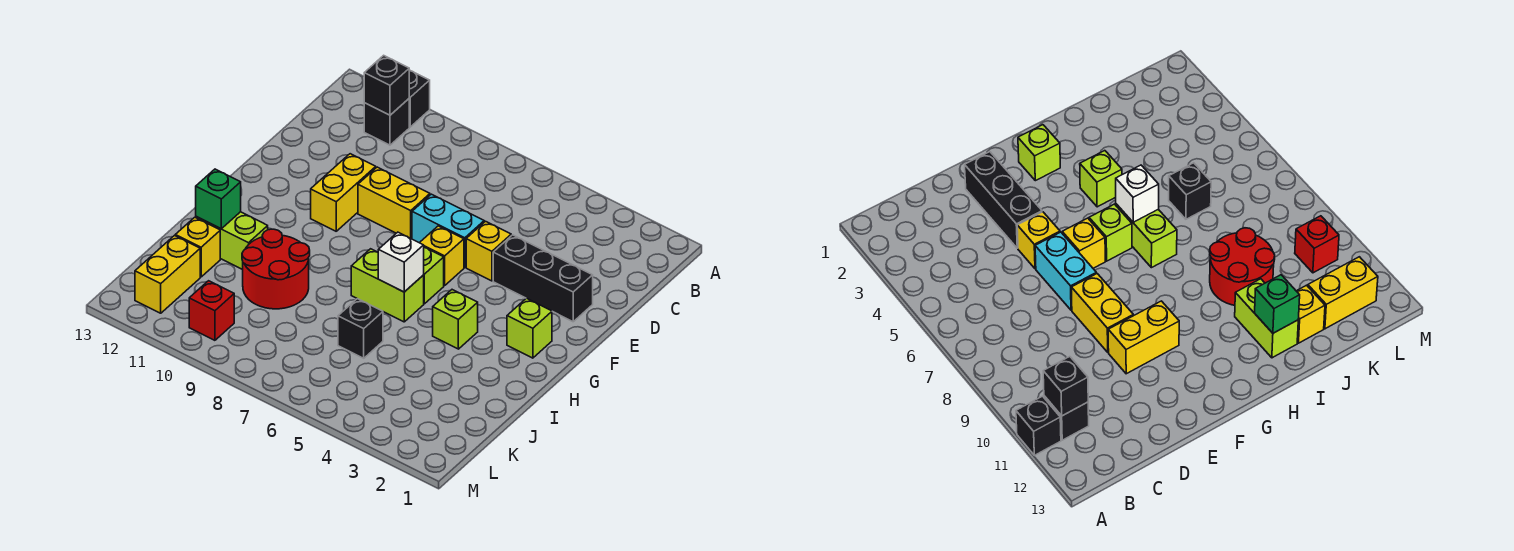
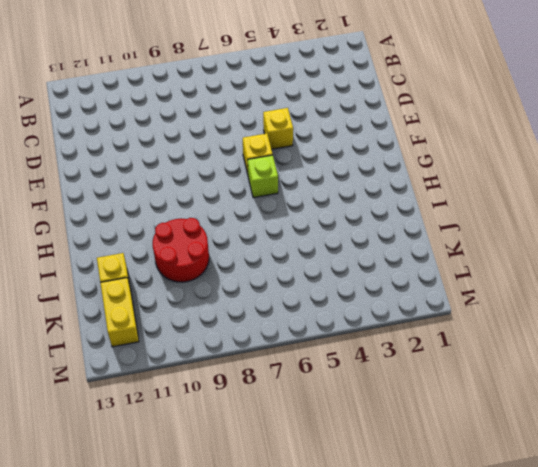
none -> black brick A11 level 1
none -> black brick B11 level 1
none -> black brick E2:E4 level 1

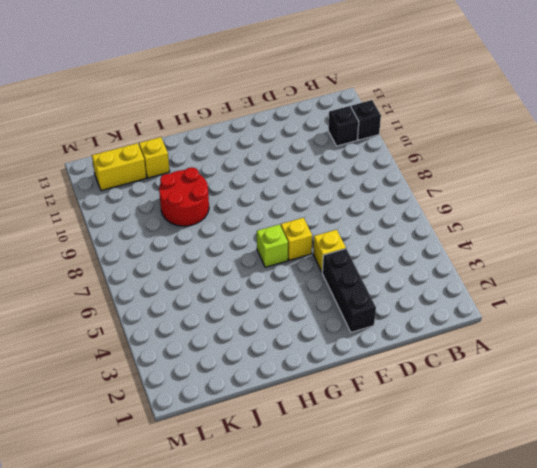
none -> cyan brick E6:E7 level 1
none -> yellow brick E8:E9 level 1
none -> yellow brick E10:F10 level 1

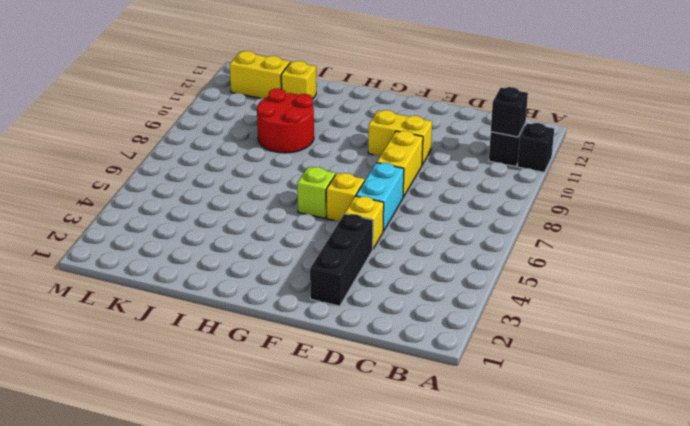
none -> lime brick G2 level 1
none -> lime brick H4 level 1
none -> lime brick H6:H7 level 1

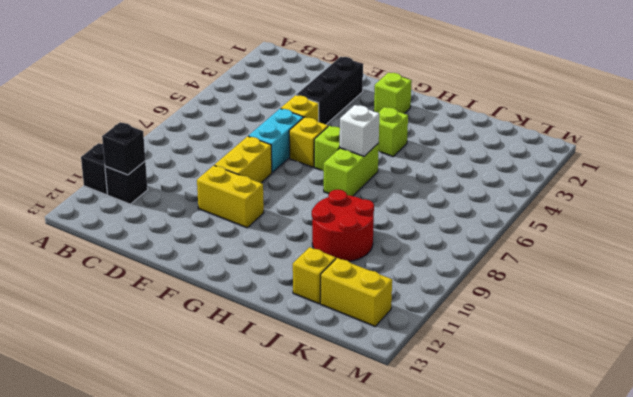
none -> lime brick I11:I12 level 1
none -> black brick J6 level 1
none -> red brick L10 level 1

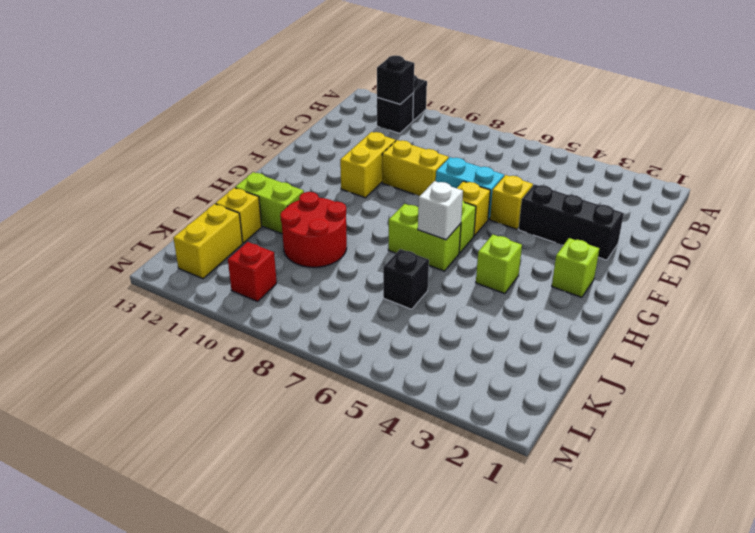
none -> green brick I12 level 2

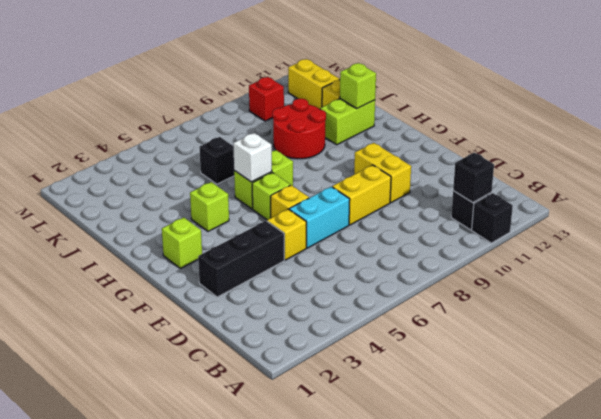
lime brick I12 level 2 -> green brick I12 level 2

